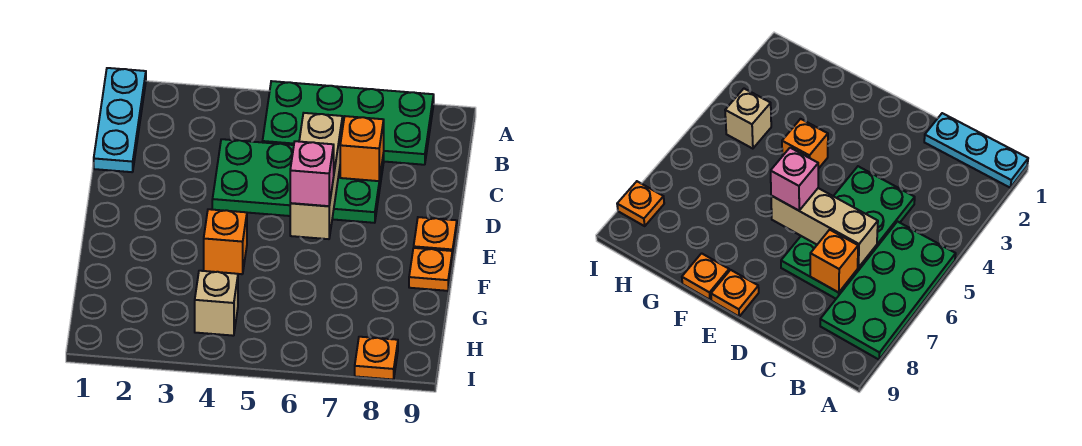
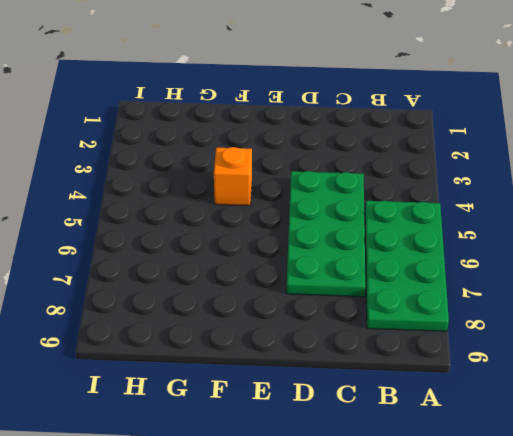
none -> cyan plate A1:C1 level 1
none -> orange plate E9 level 1

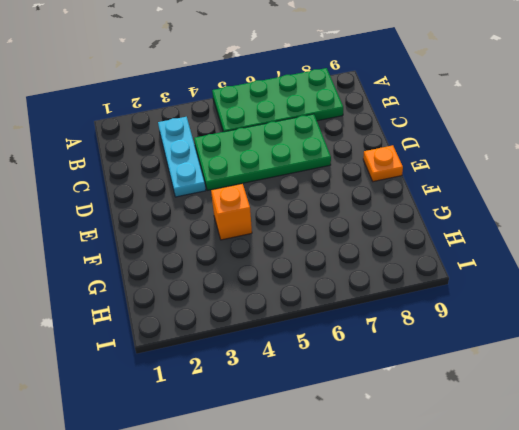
cyan plate B3:D3 level 1 -> cyan plate A1:C1 level 1
none -> orange plate F9 level 1
none -> tan brick H4 level 1

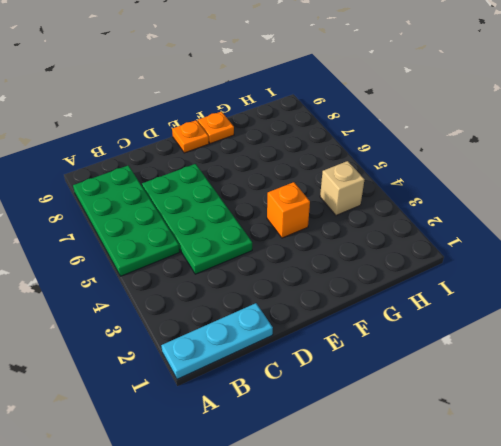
none -> orange plate I8 level 1
none -> tan brick C6:E6 level 2

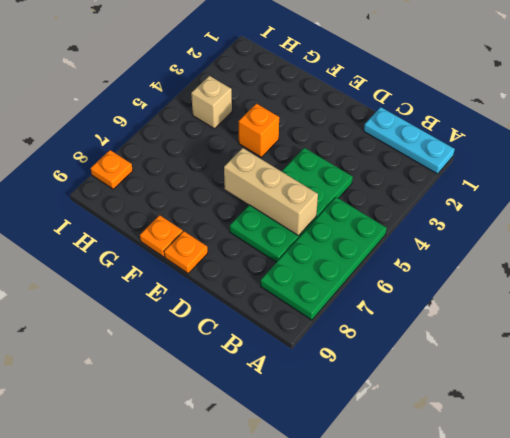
none -> orange brick C7 level 2
none -> pink brick E6 level 3

